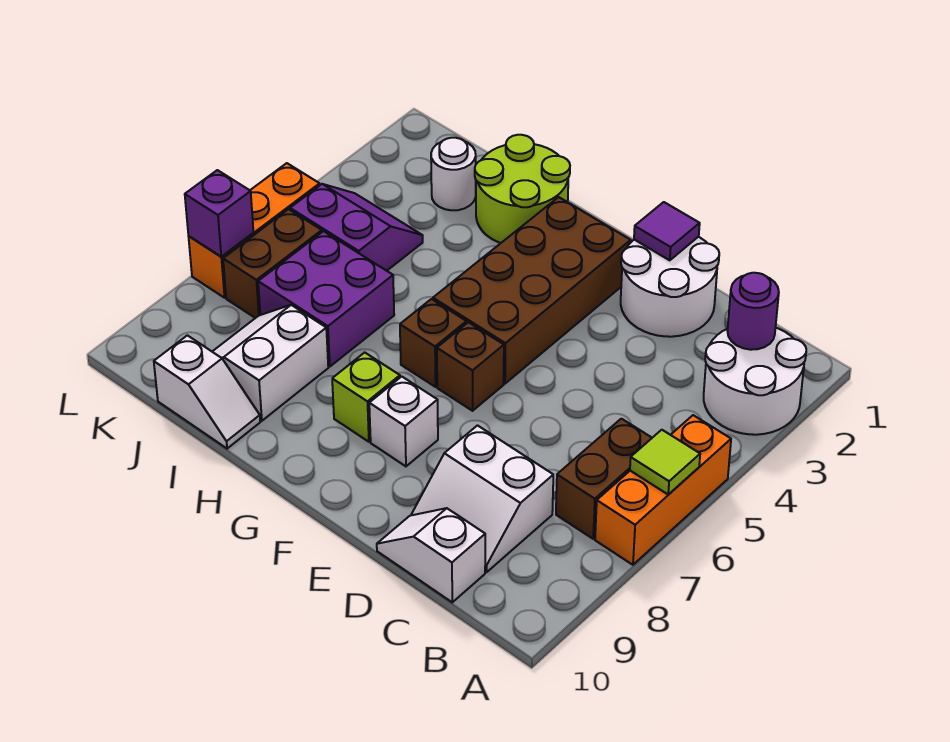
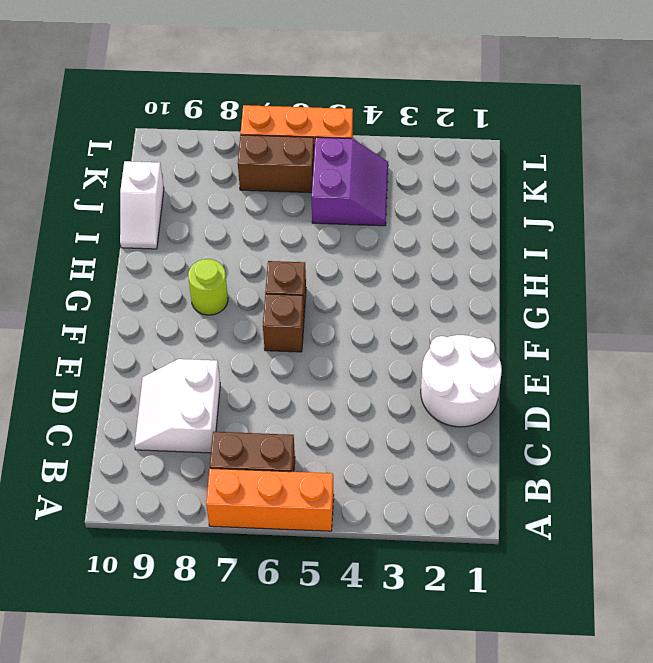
lime round brick G8 level 1 -> lime brick G8 level 1
none -> white round brick A2:B3 level 1
none -> white slope C10:D10 level 1 top C
none -> brown brick F2:G5 level 1

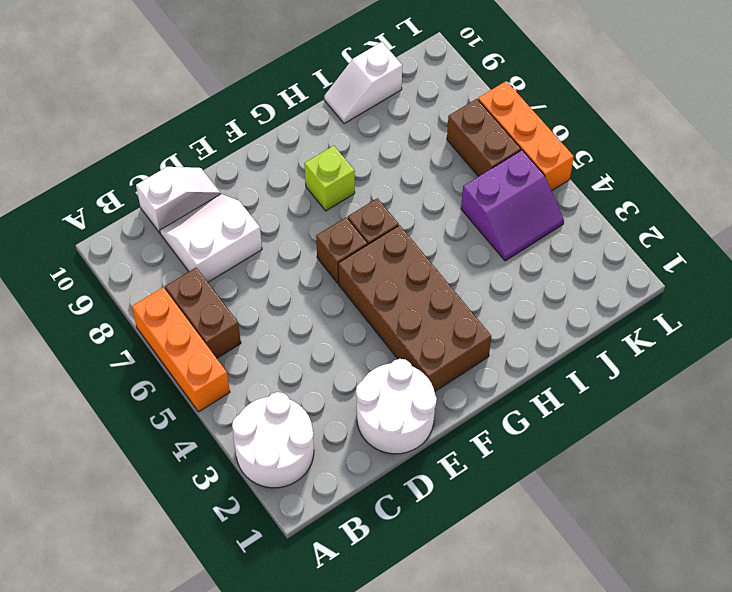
none -> white brick F8 level 1
none -> lime round brick H1:I2 level 1
none -> purple brick I6:J7 level 1

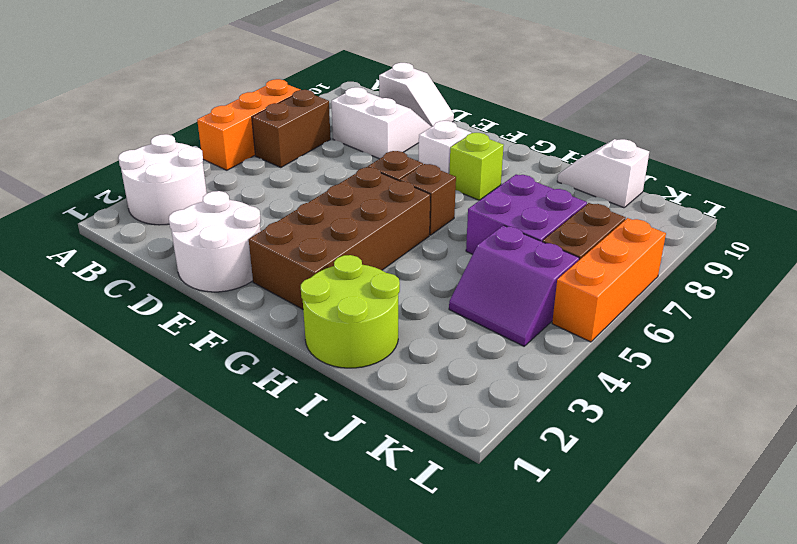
none -> white slope I8:J9 level 1 top I
none -> white round brick J2 level 1
none -> lime tile A6 level 2

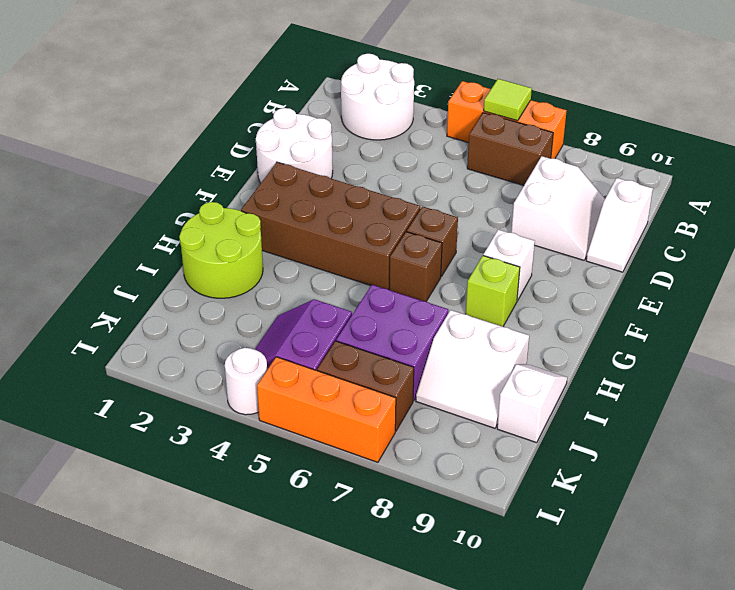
white round brick L4 level 1 -> white round brick J2 level 1
none -> purple round brick B2 level 2
none -> purple tile E1 level 2
none -> purple brick L7 level 2

